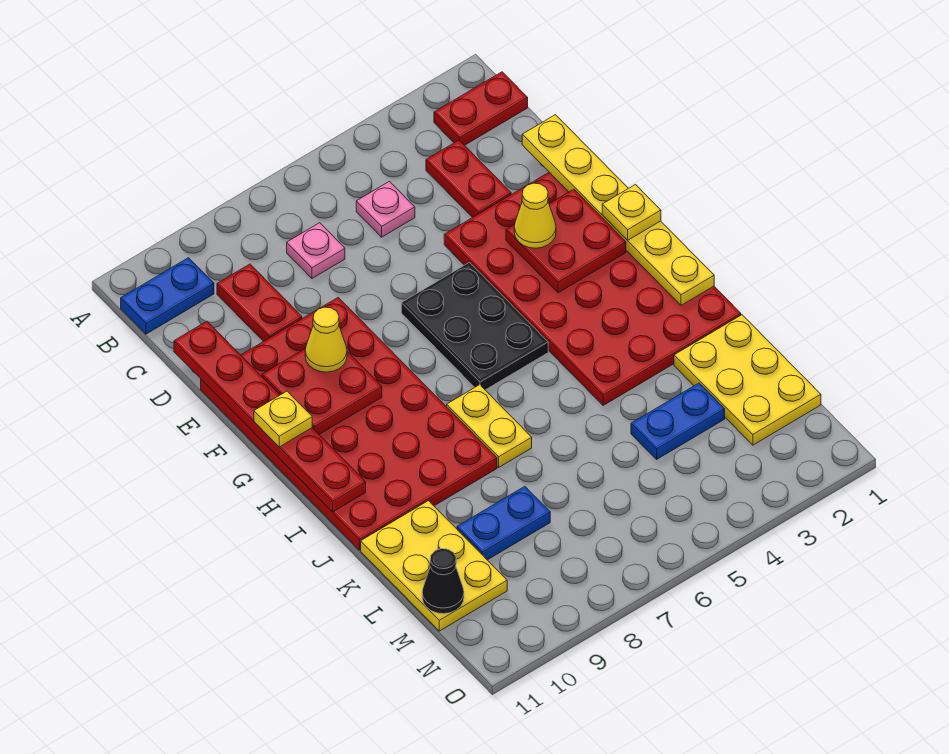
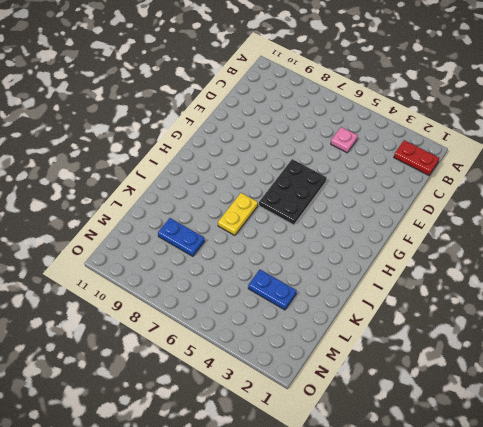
none -> blue plate B10:B11 level 1
none -> red plate C3:D3 level 1
none -> pink plate C7 level 1

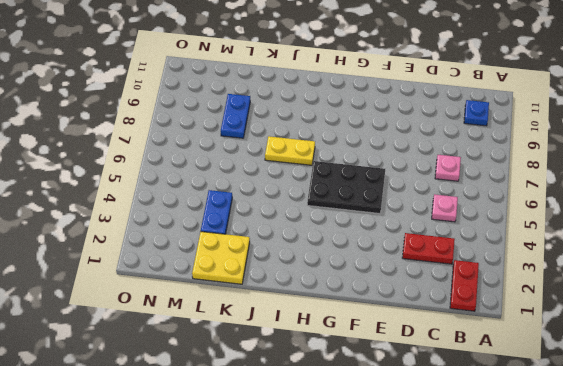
blue plate B10 level 1 -> blue plate B10:B11 level 1
yellow plate K1:L2 level 1 -> yellow plate K1:M2 level 1
none -> red plate C9:D9 level 1
none -> red plate E1:J4 level 1
none -> red plate E8:J11 level 1

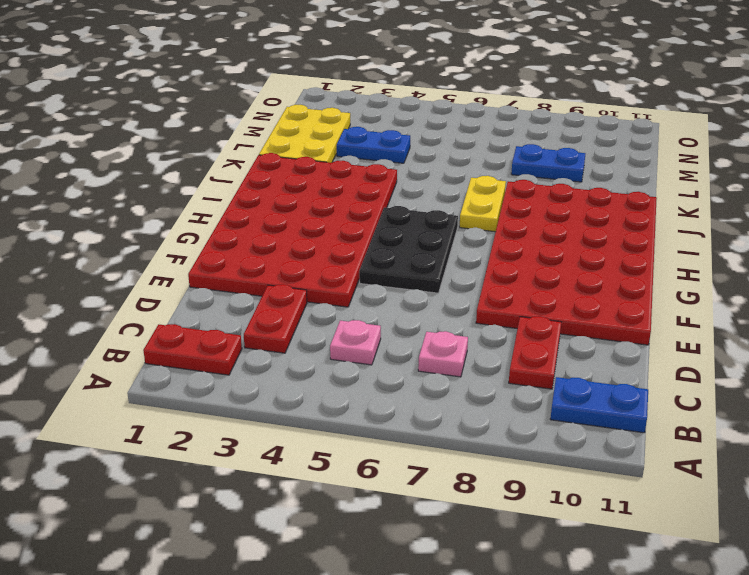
none -> yellow plate K10:M11 level 1
none -> yellow plate D1:I1 level 2
none -> red plate D11:I11 level 2

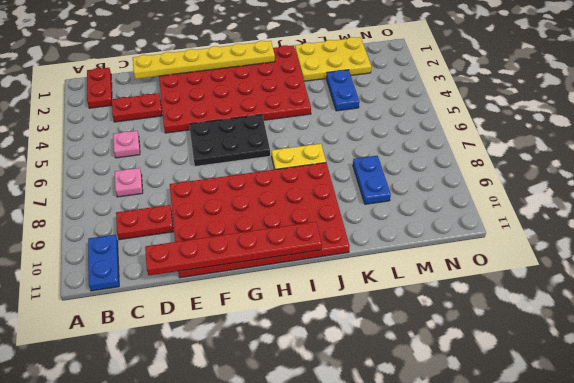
none -> yellow plate K10:M11 level 1
none -> red plate F2:G3 level 2
none -> red plate F9:G10 level 2

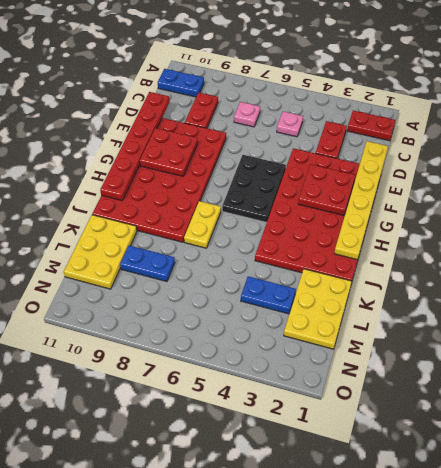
none -> black cone M11 level 2
none -> yellow cone F3 level 3
none -> yellow cone F9 level 3

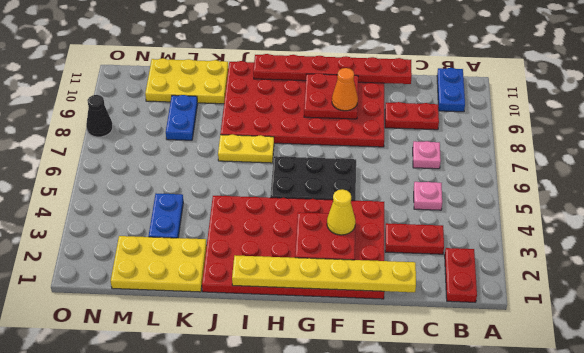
orange cone F9 level 3 -> yellow cone F9 level 3
black cone O8 level 1 -> black cone M11 level 2
none -> yellow plate G1 level 3
none -> yellow plate G11 level 3

